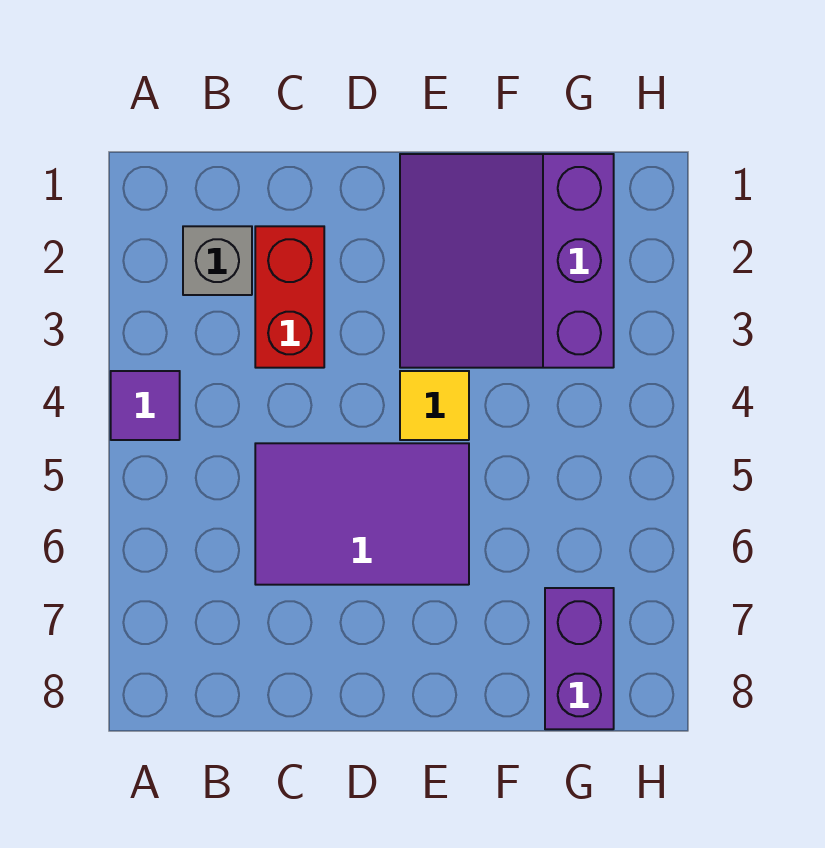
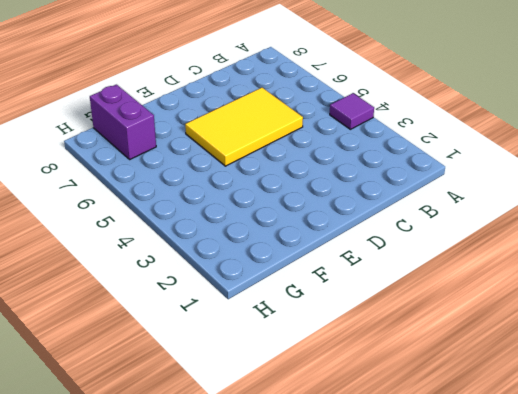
yellow tile C5:E6 level 1 -> purple tile C5:E6 level 1
none -> grey brick B2 level 1
none -> red brick C2:C3 level 1

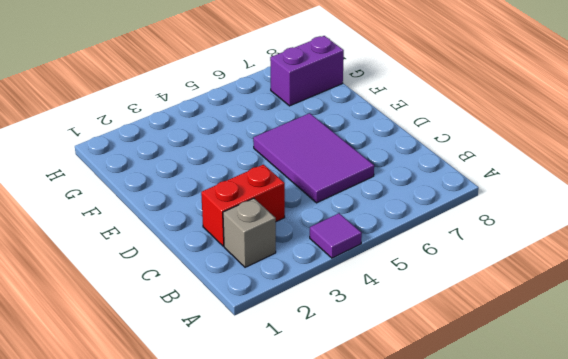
none -> purple slope E1:G3 level 1 top G
none -> yellow tile E4 level 1

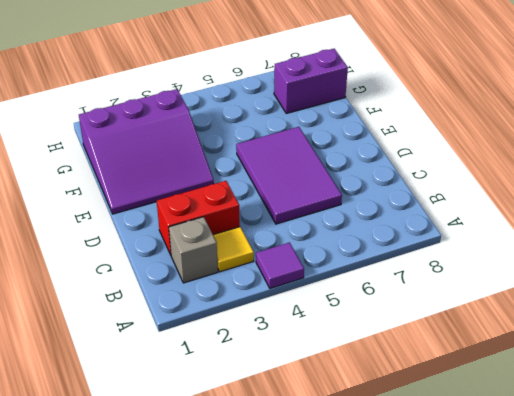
yellow tile B3 level 1 -> yellow tile E4 level 1

